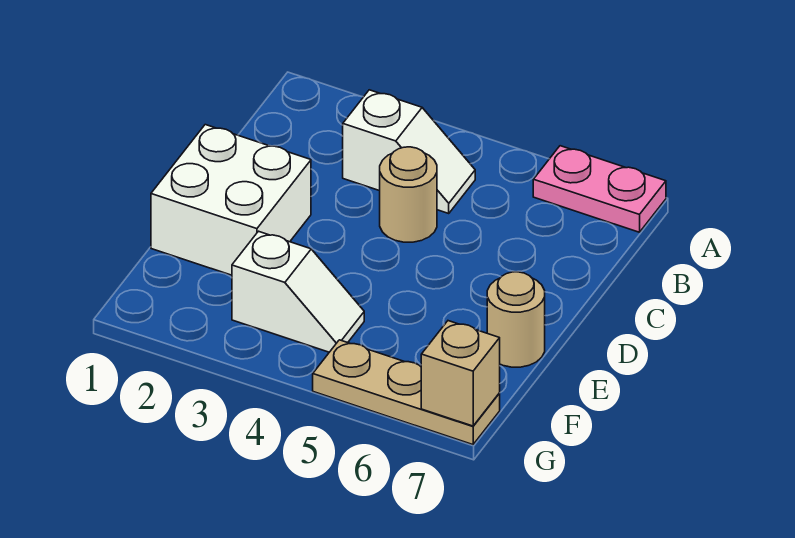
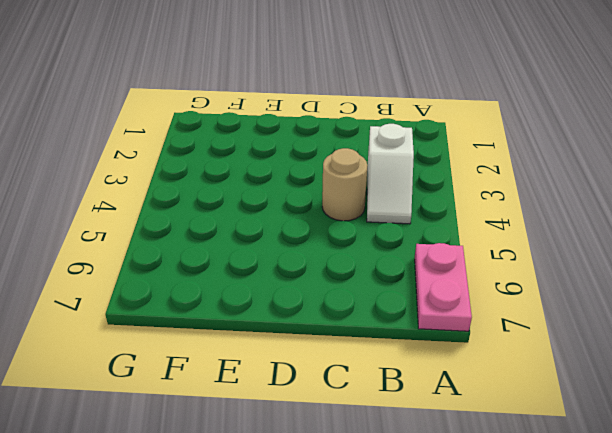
none -> white brick D1:E2 level 1
none -> tan round brick E7 level 1

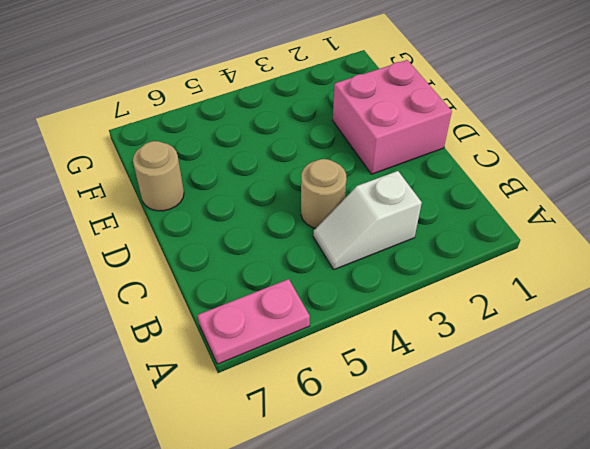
pink brick D1:E2 level 1 -> white brick D1:E2 level 1
none -> white slope F3:F4 level 1 top 3
none -> tan plate G5:G7 level 1

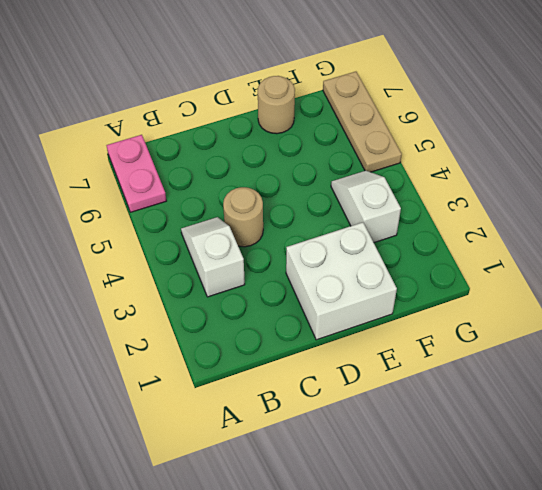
none -> tan brick G7 level 2

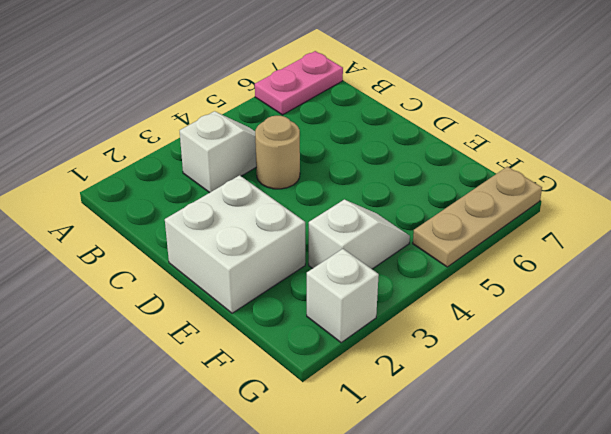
white brick G2 level 1 -> none
none -> tan round brick E7 level 1
none -> tan brick G7 level 2

